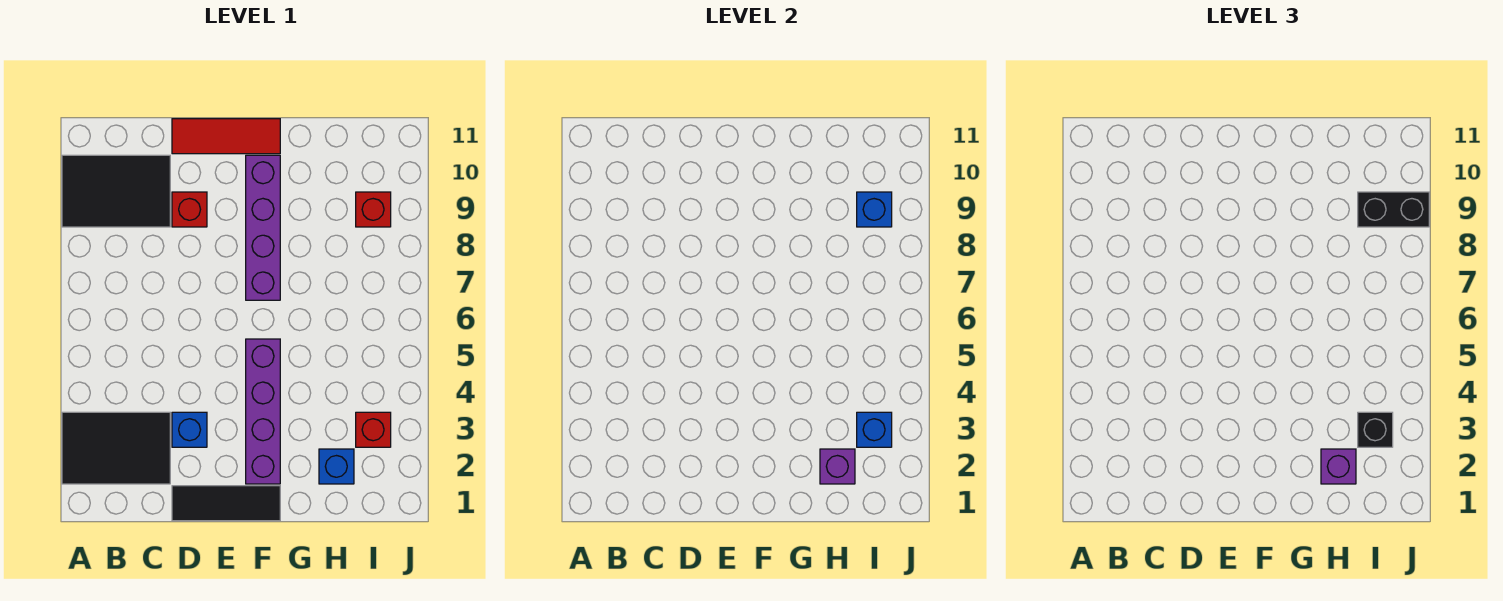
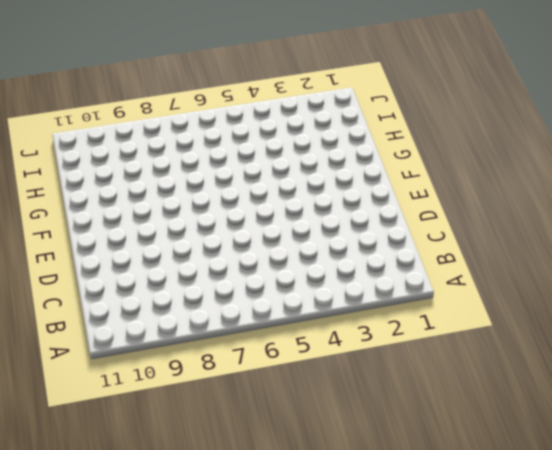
none -> black tile A2:C3 level 1
none -> black tile A9:C10 level 1
none -> black tile D1:F1 level 1

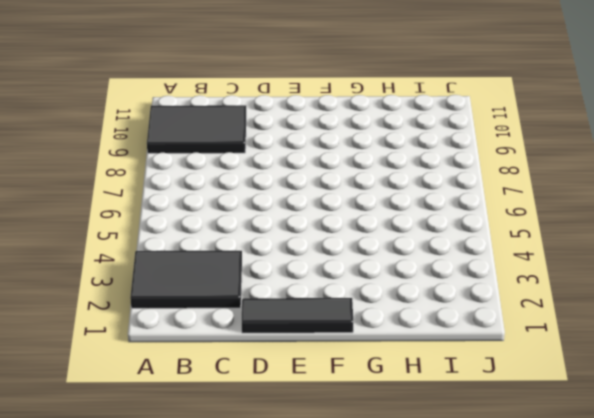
none -> blue brick D3 level 1
none -> red brick D9 level 1
none -> red tile D11:F11 level 1

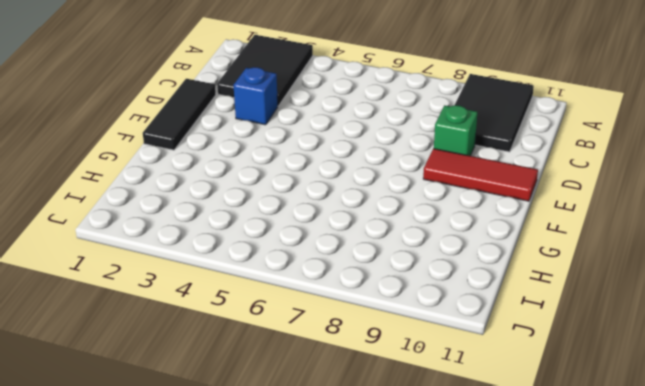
green brick D9 level 1 -> red brick D9 level 1
red tile E9:E11 level 1 -> red tile D11:F11 level 1
none -> purple brick F2:F5 level 1
none -> purple brick F7:F10 level 1
none -> blue brick H2 level 1

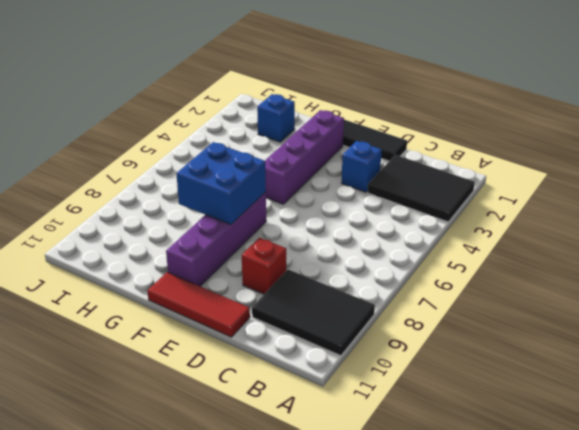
blue brick F7:G8 level 2 -> none
none -> red brick I3 level 1
none -> red brick I9 level 1
none -> purple brick H2 level 2

